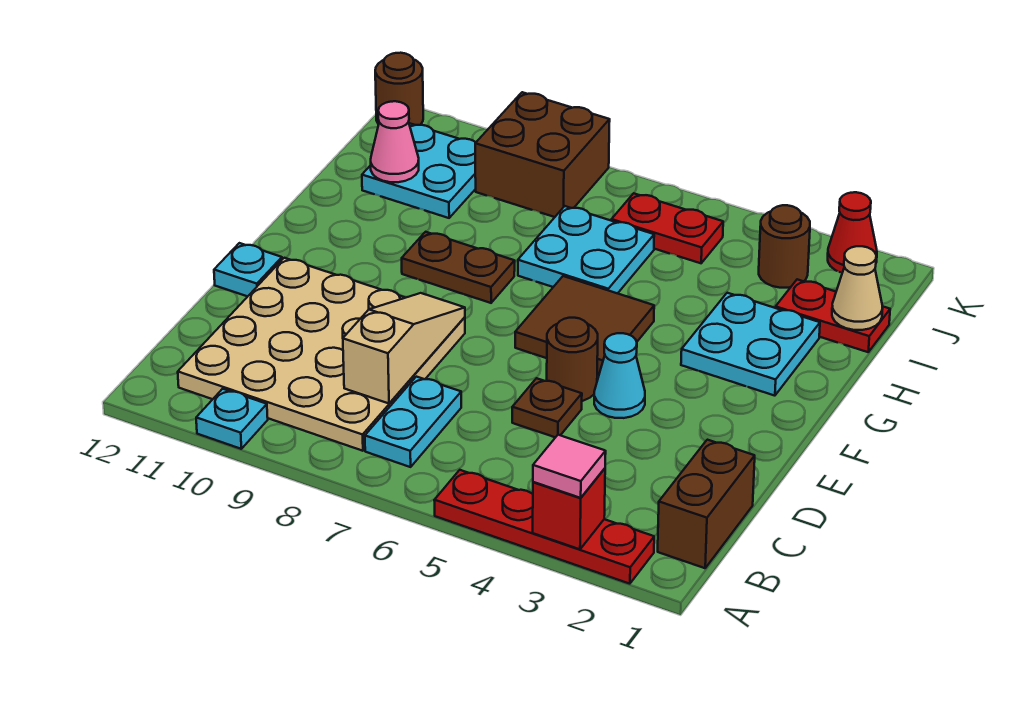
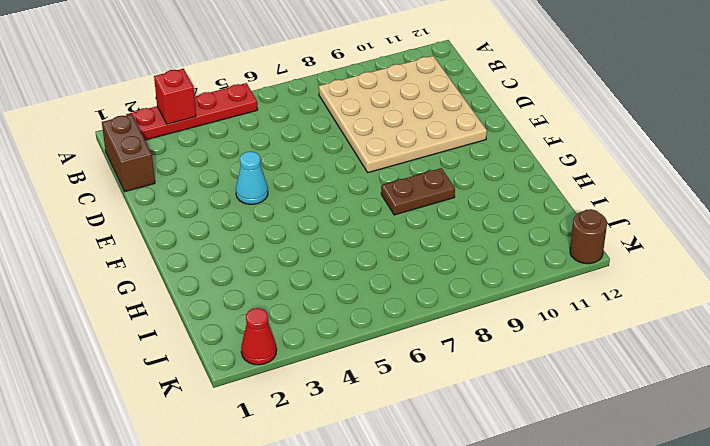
none -> cyan plate A10 level 1
none -> cyan plate B7:C7 level 1
none -> brown plate D5 level 1

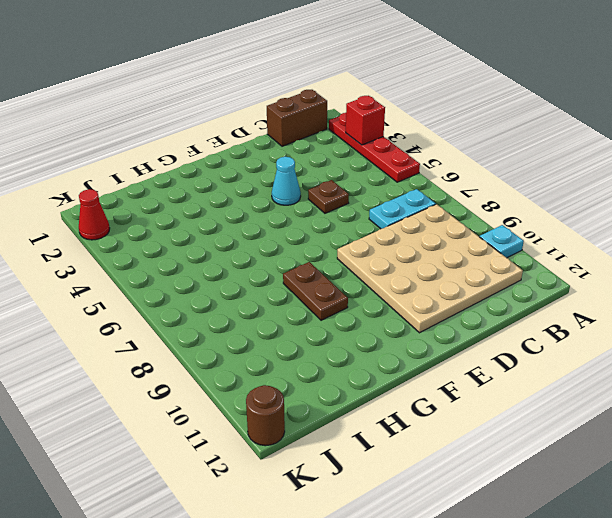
none -> brown round brick E5 level 1
none -> cyan plate E12 level 1
none -> brown tile F5:G6 level 1

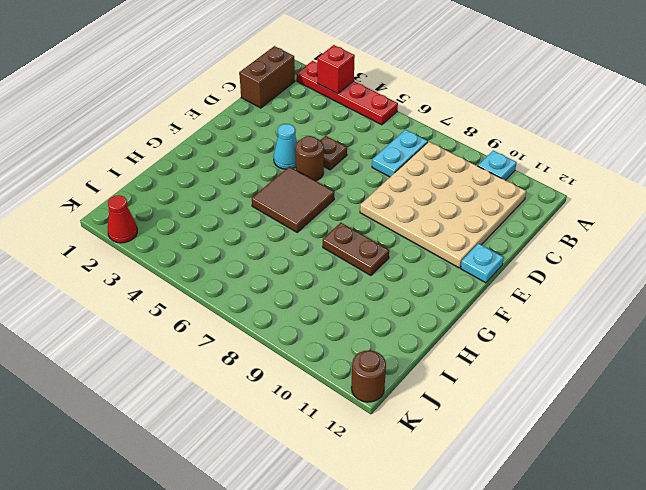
none -> cyan plate G2:H3 level 1
none -> cyan plate H6:I7 level 1
none -> red plate I1:I2 level 1

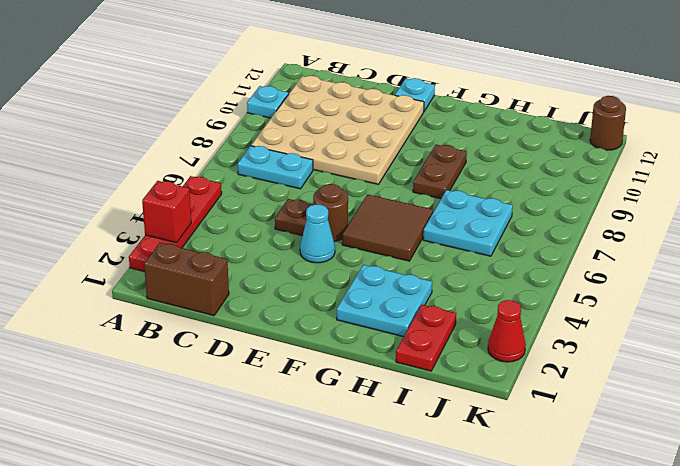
none -> cyan plate I10:J11 level 1
none -> brown round brick J3 level 1
none -> red plate J5:J6 level 1

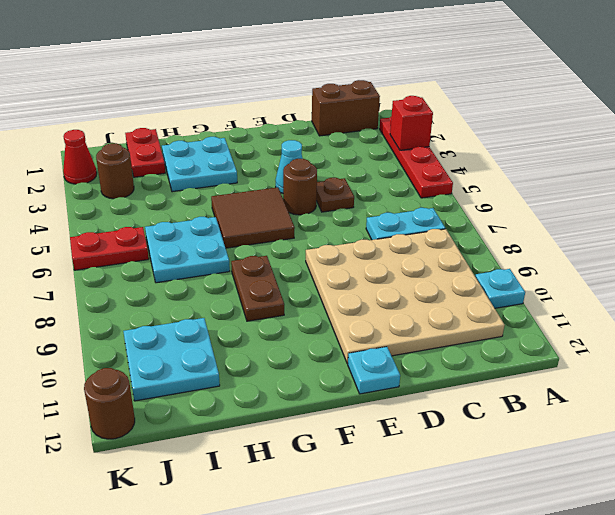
red plate J6:K6 level 1 -> red plate J5:J6 level 1
none -> brown brick J8:K9 level 1
none -> tan slope C8:E8 level 2 top C
none -> tan cone I1 level 2

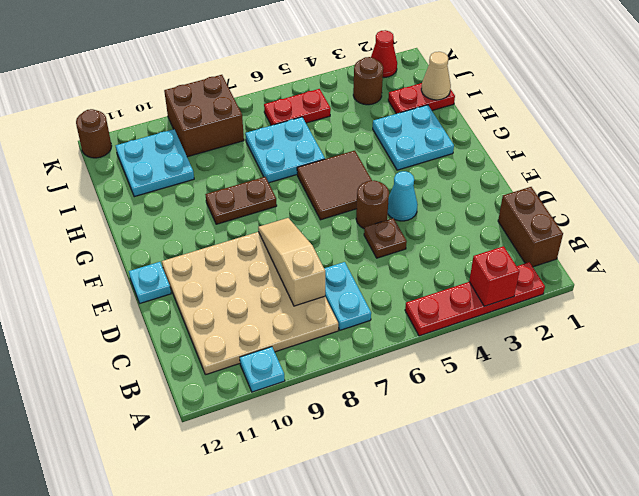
none -> pink cone I11 level 2
none -> pink tile A3 level 3

